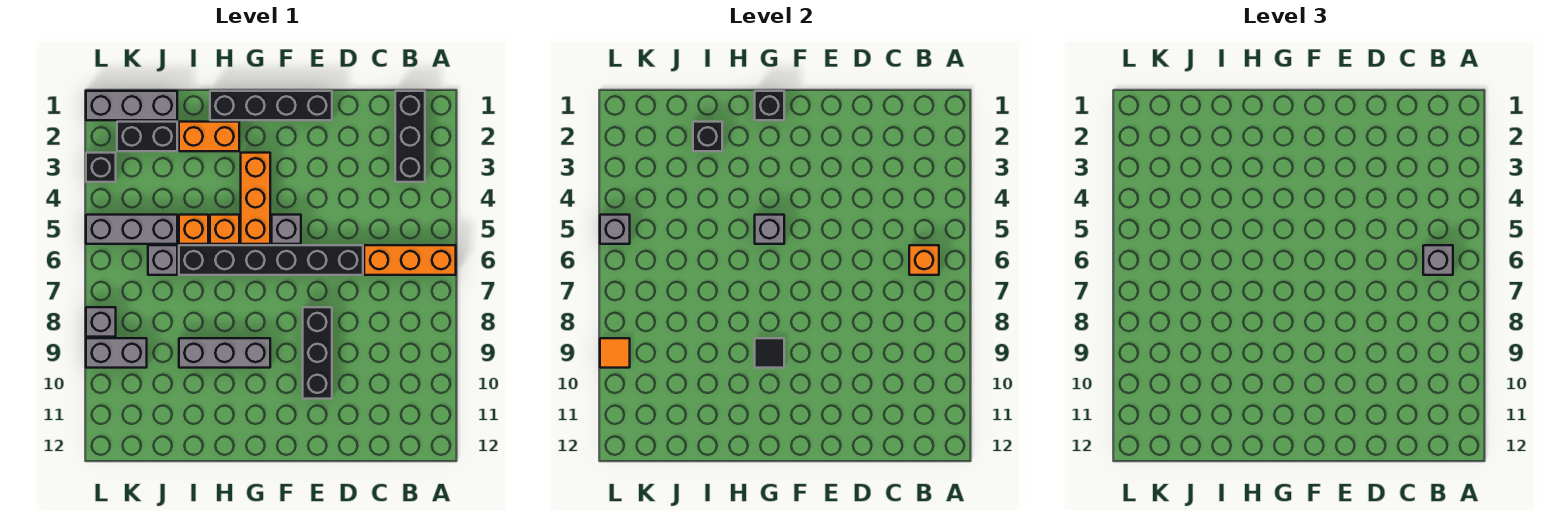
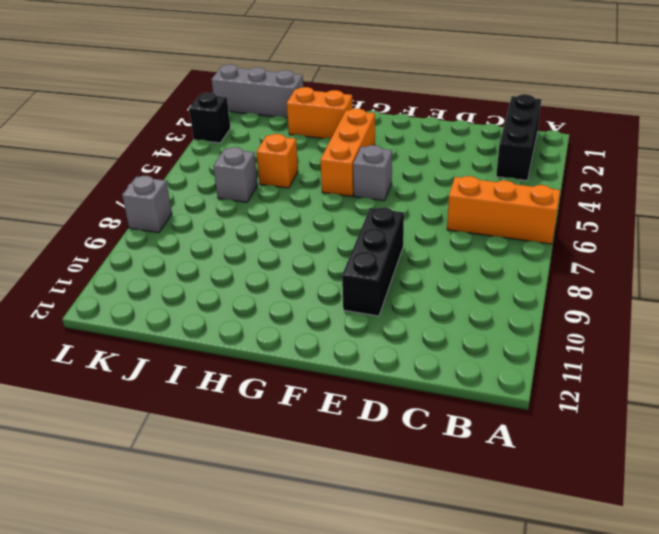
none -> black brick D6:I6 level 1
none -> black brick E1:H1 level 1
none -> grey brick G9:I9 level 1

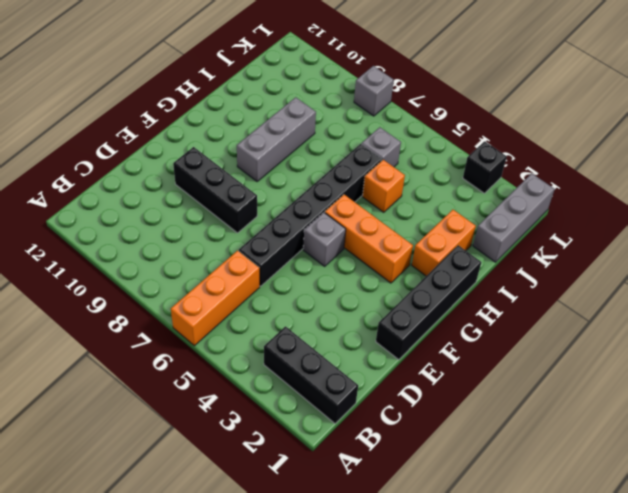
none -> orange brick H5 level 1
none -> black brick J2:K2 level 1
none -> grey brick J5:L5 level 1

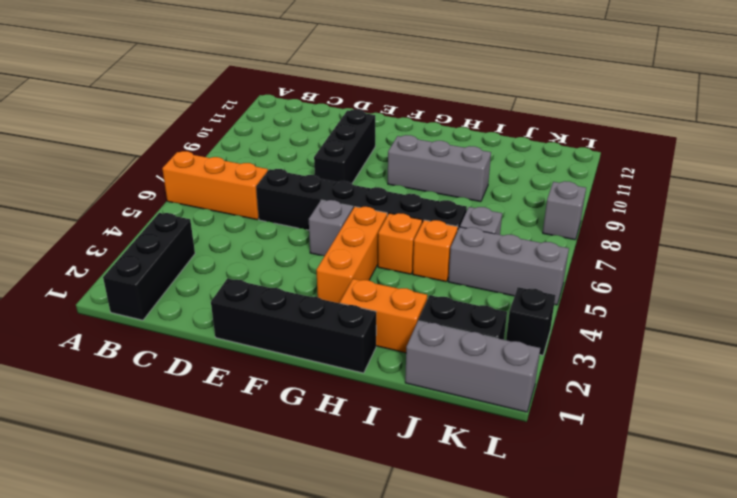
none -> grey brick K9:L9 level 1
none -> orange brick B6 level 2
none -> black brick G1 level 2

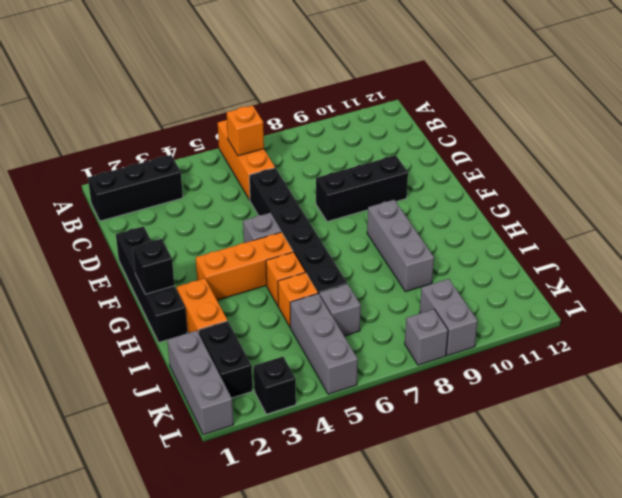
none -> grey brick G5 level 2
none -> black tile G9 level 2
none -> black brick I2 level 2

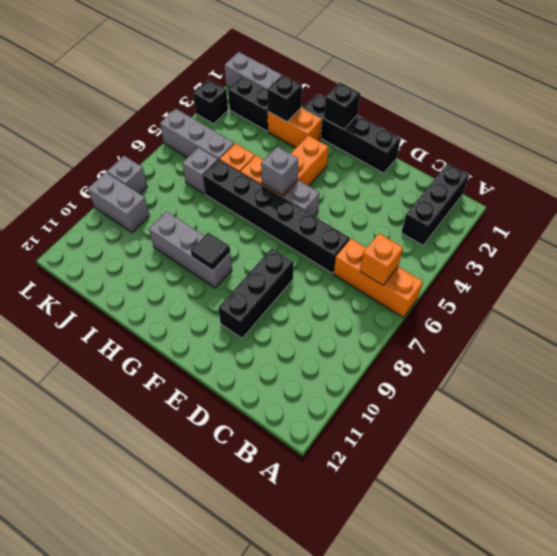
none -> grey brick L5 level 2
none -> orange tile L9 level 2
none -> grey brick B6 level 3

